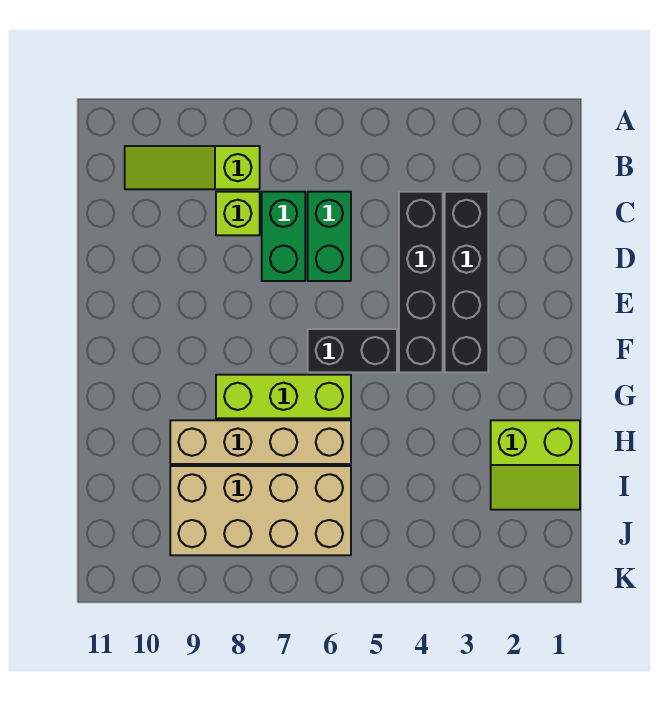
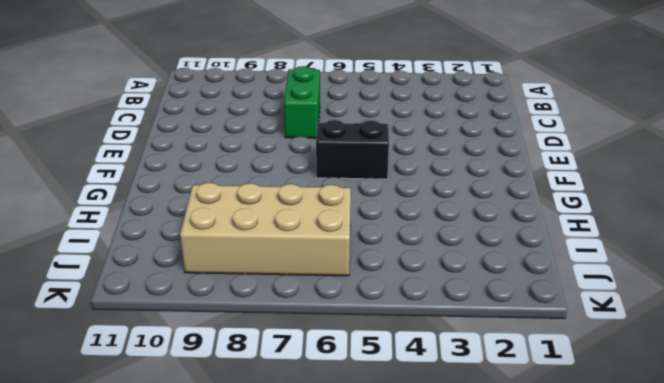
none -> lime slope B8:B10 level 1 top 8
none -> black brick C3:F3 level 1

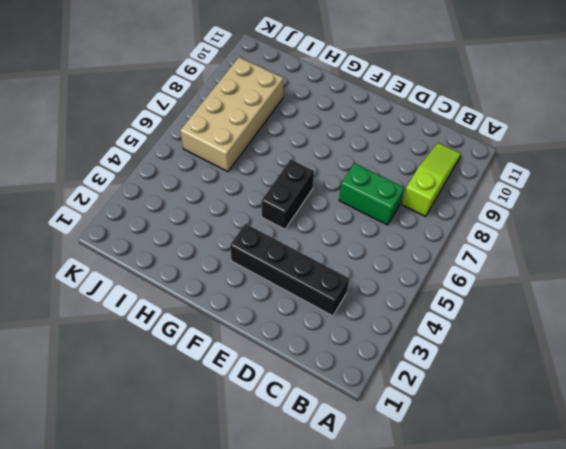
none -> black brick C4:F4 level 1
none -> green brick C6:D6 level 1

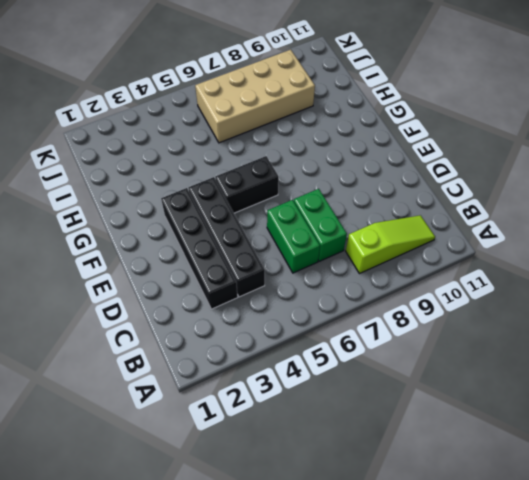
none -> lime brick C8 level 1
none -> lime brick G6:G8 level 1

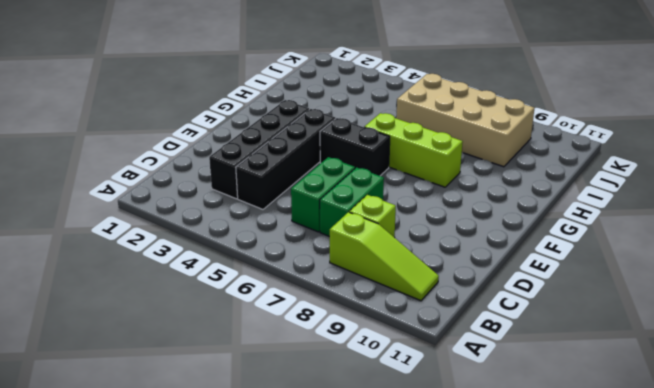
none -> lime slope H1:I2 level 1 top H
none -> tan brick H6:H9 level 1

